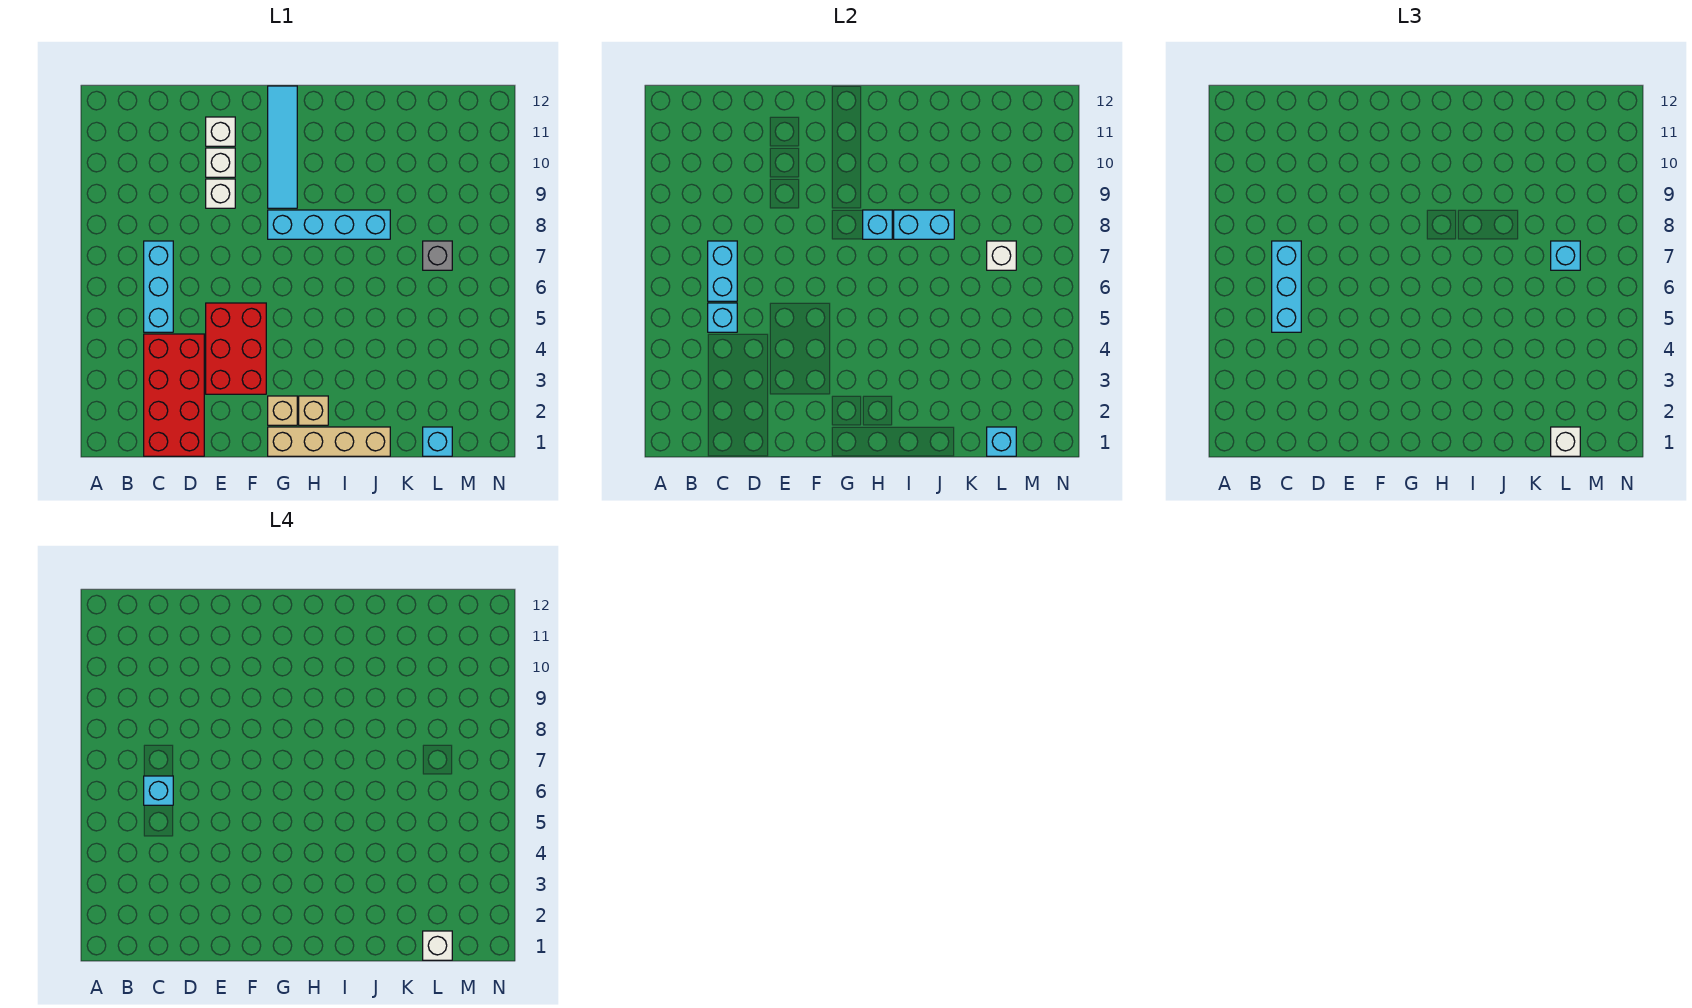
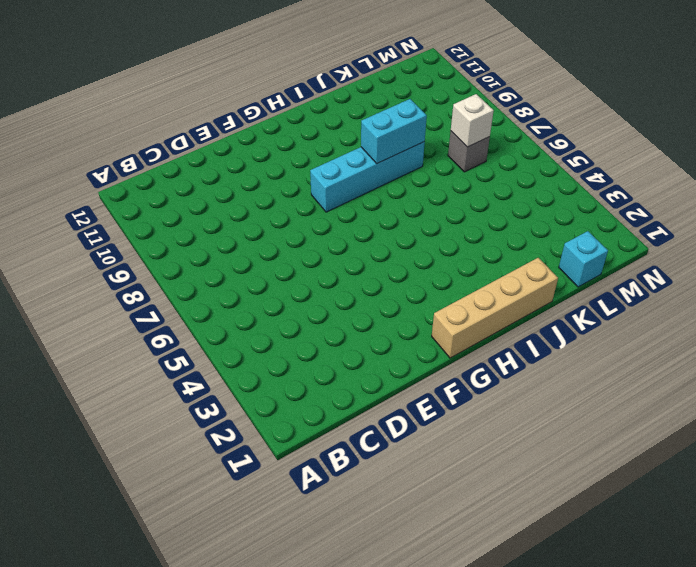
none -> red brick C1:D4 level 1
none -> cyan brick C5:C7 level 1
none -> red brick E3:F5 level 1

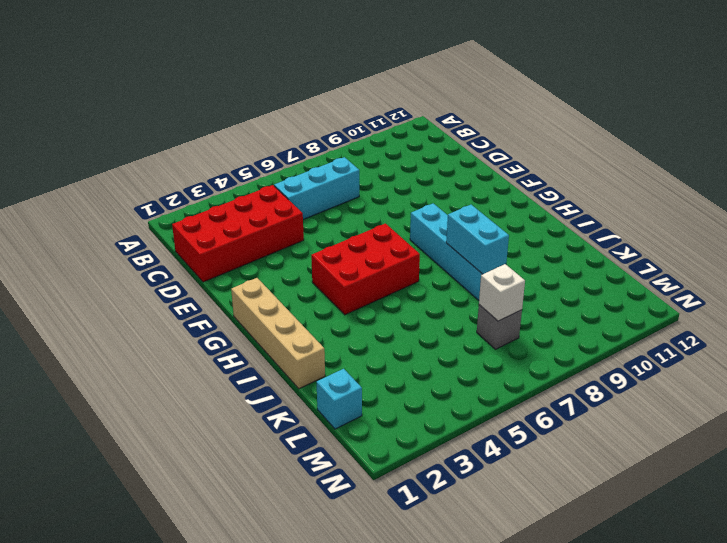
red brick G4:H6 level 1 -> red brick E3:F5 level 1
none -> white brick E9 level 1
none -> white brick E10 level 1
none -> white brick E11 level 1

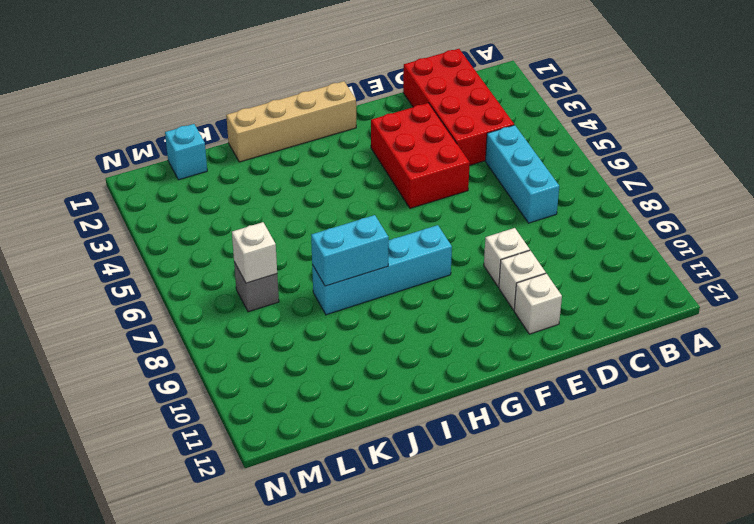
none -> tan brick G2 level 1
none -> cyan tile G9:G12 level 1
none -> tan brick H2 level 1

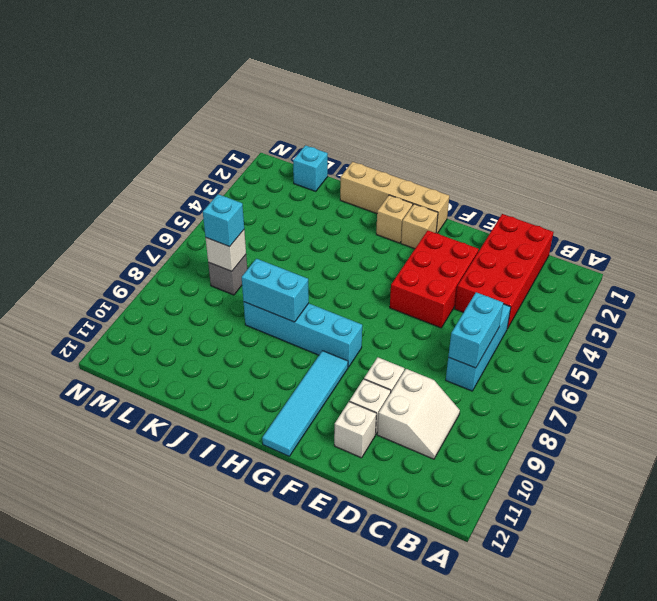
white slope C9:D10 level 1 top D -> none
none -> cyan brick C5 level 2
none -> cyan brick H8 level 2
none -> cyan brick L1 level 2

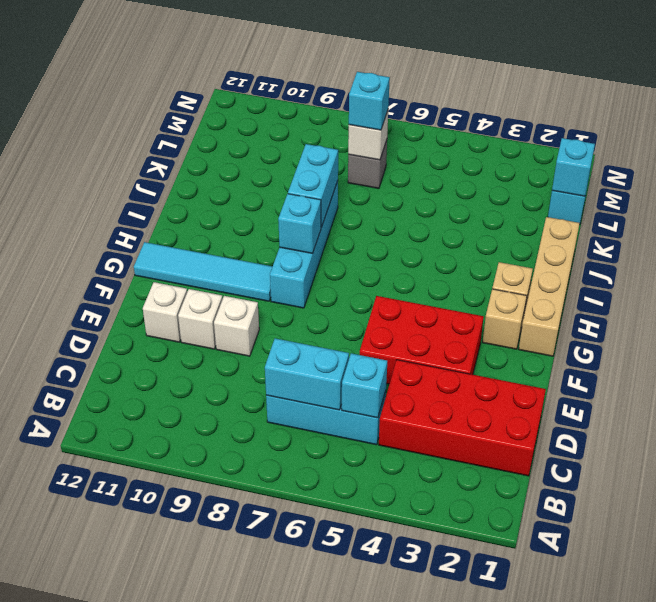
none -> cyan brick C5:C7 level 3
none -> white brick L1 level 3
none -> cyan brick C6 level 4

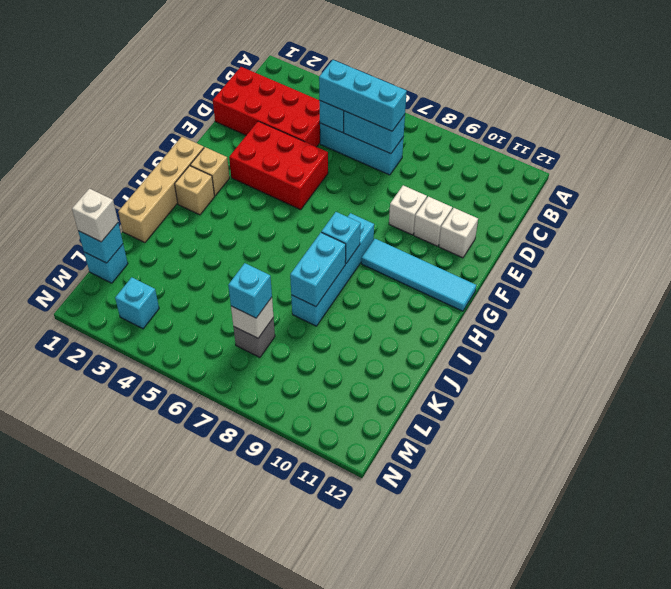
cyan brick M3 level 1 -> cyan brick C6 level 4
none -> white brick L1 level 4

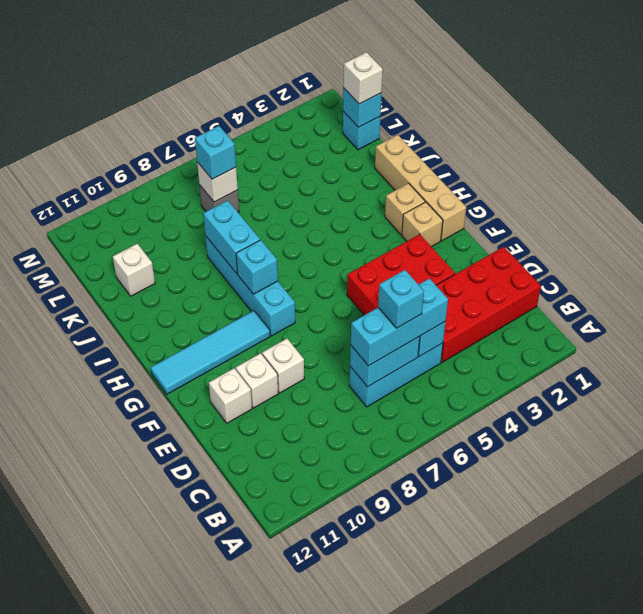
white brick K11 level 1 -> white brick L1 level 4

